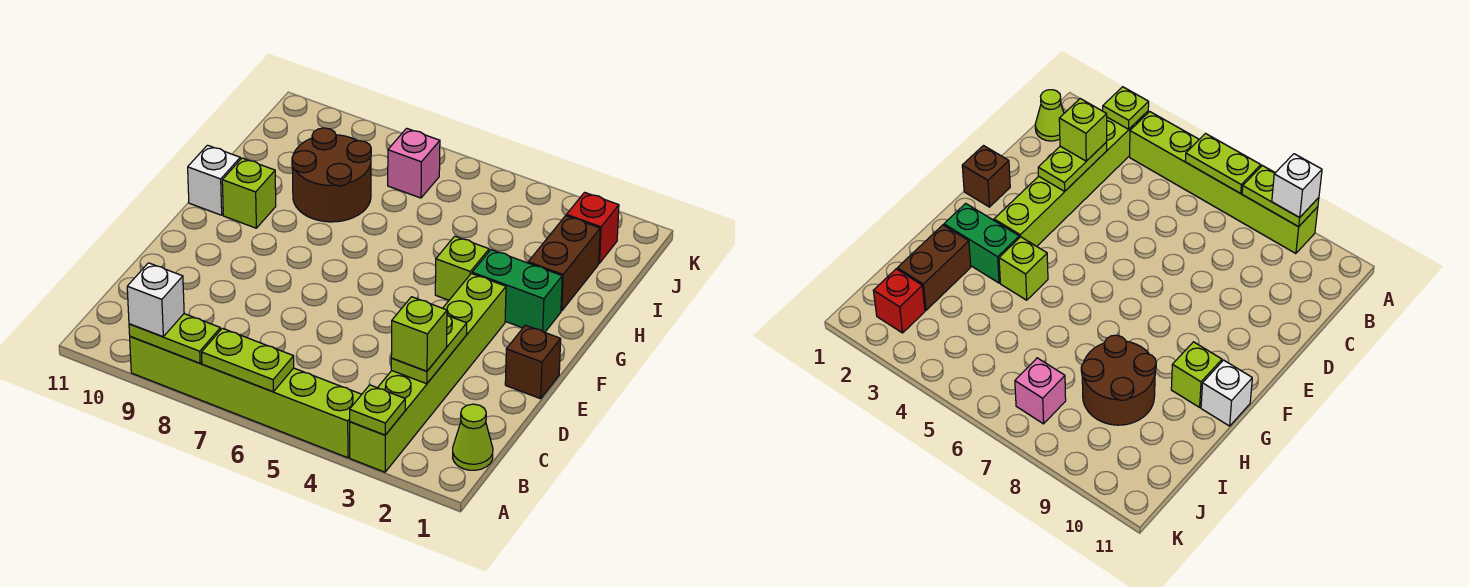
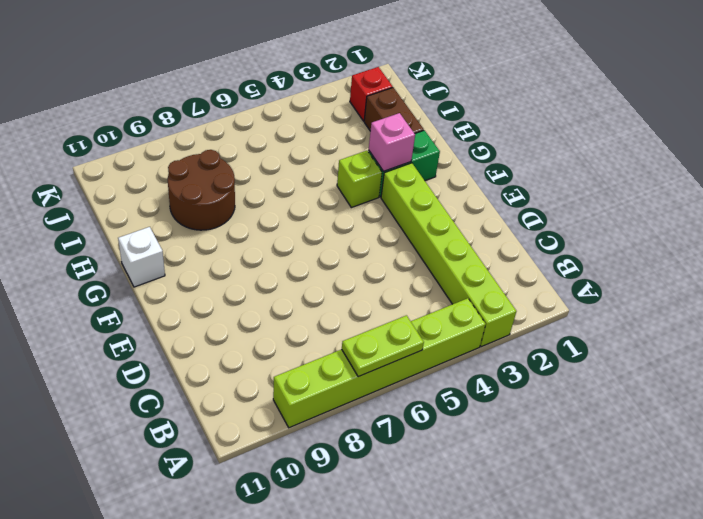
pink brick G3 level 2 -> pink brick J7 level 1
none -> lime cone B1 level 1
none -> brown brick E1 level 1
none -> lime brick G10 level 1

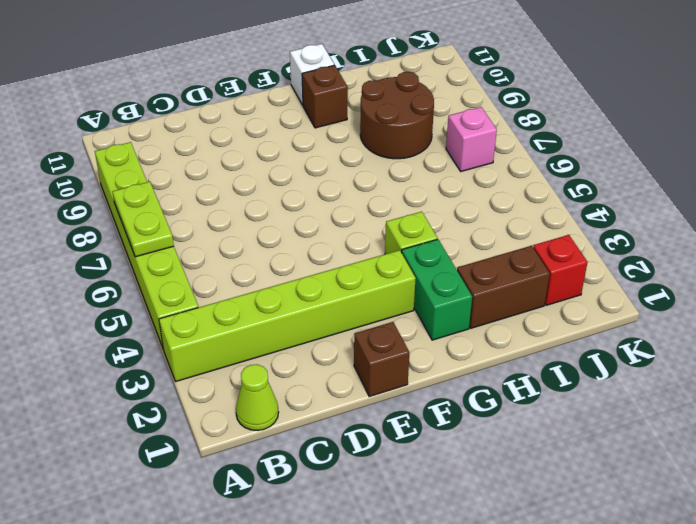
brown brick G10 level 1 -> lime brick G10 level 1
none -> lime plate A3 level 2
none -> lime plate A8:A9 level 2
none -> lime plate C3:D3 level 2

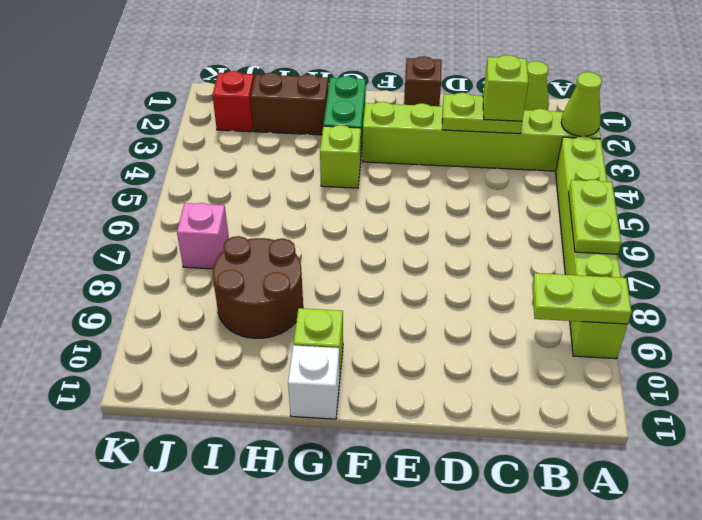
lime cone A3 level 2 -> lime plate A3 level 2
lime plate A9:B9 level 2 -> lime plate A8:A9 level 2
none -> white brick A9 level 3

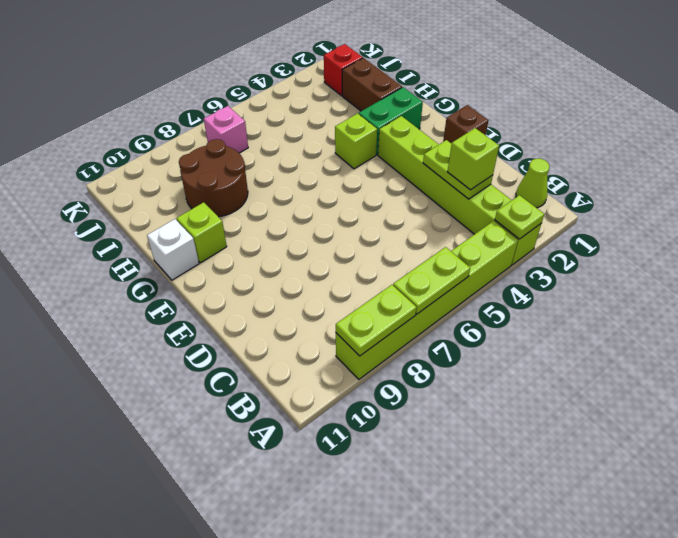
none -> white brick A9 level 3

